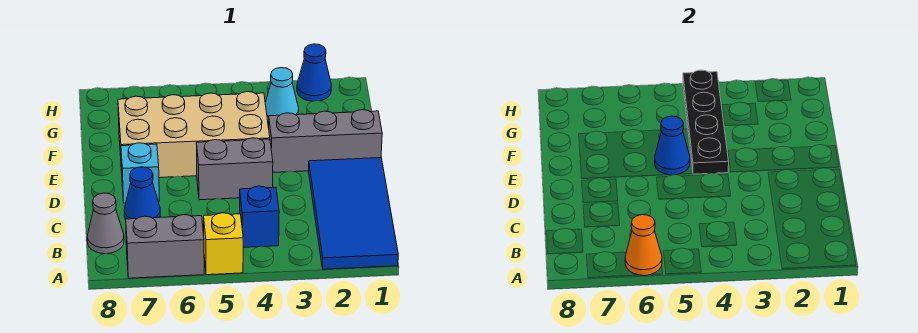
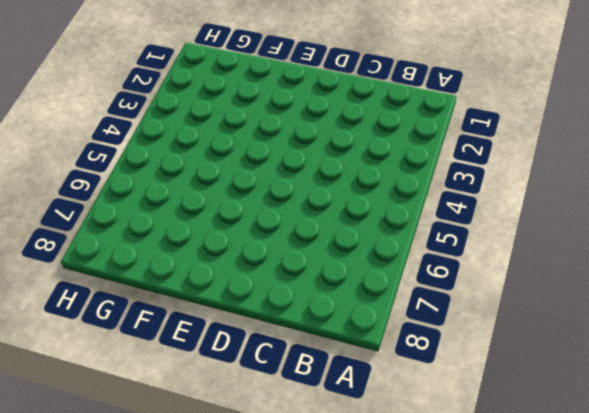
none -> blue tile A1:D2 level 1
none -> yellow brick A5 level 1
none -> grey brick A6:A7 level 1

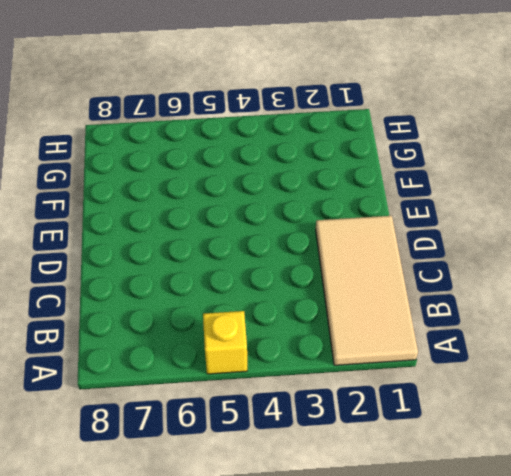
tan tile A1:D2 level 1 -> blue tile A1:D2 level 1
none -> grey brick A6:A7 level 1
none -> blue brick B4 level 1
none -> grey cone B8 level 1

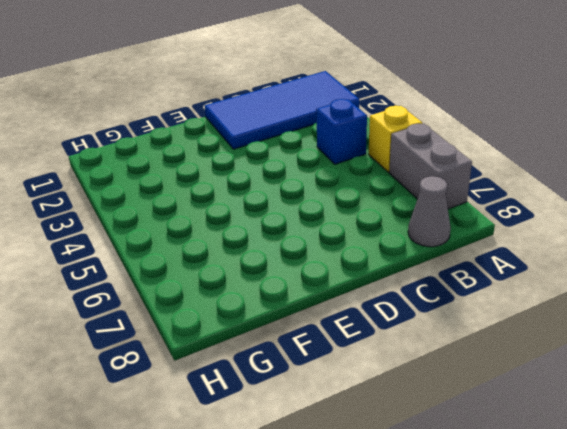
none -> blue cone C7 level 1
none -> grey brick D4:D5 level 1
none -> cyan brick D7 level 1

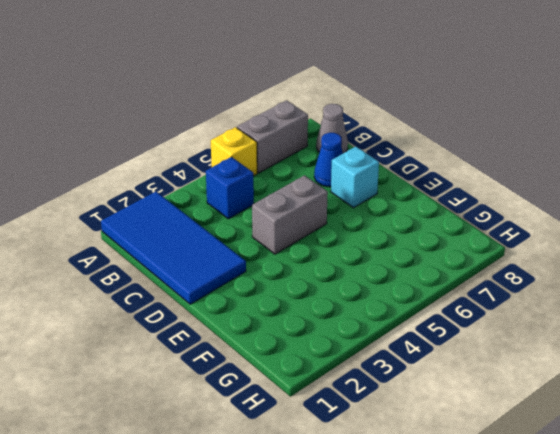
none -> grey brick E1:E3 level 1
none -> tan brick E4:F7 level 1
none -> cyan cone G3 level 1

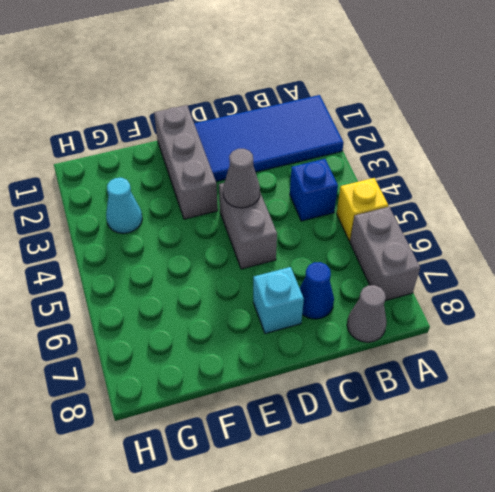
grey cone D4 level 2 -> none
none -> tan brick E4:F7 level 1
none -> blue cone H2 level 1
none -> orange cone A6 level 2

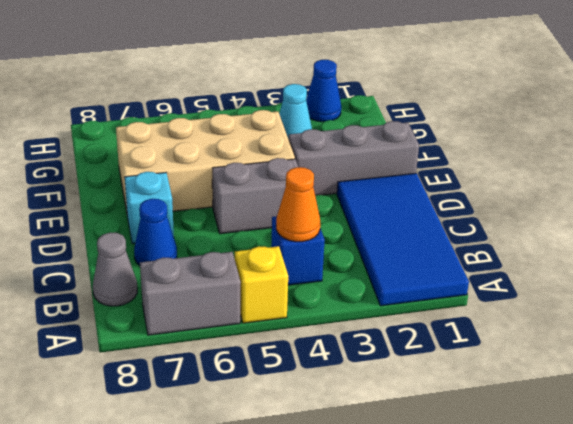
orange cone B4 level 2 -> orange cone A6 level 2
none -> black plate E4:H4 level 2
none -> blue cone E5 level 2

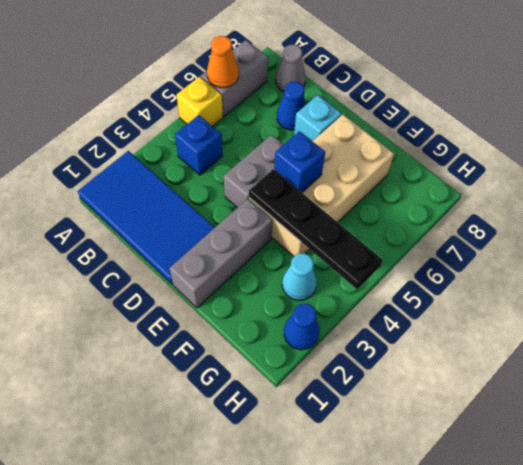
blue brick E5 level 2 -> blue cone E5 level 2

